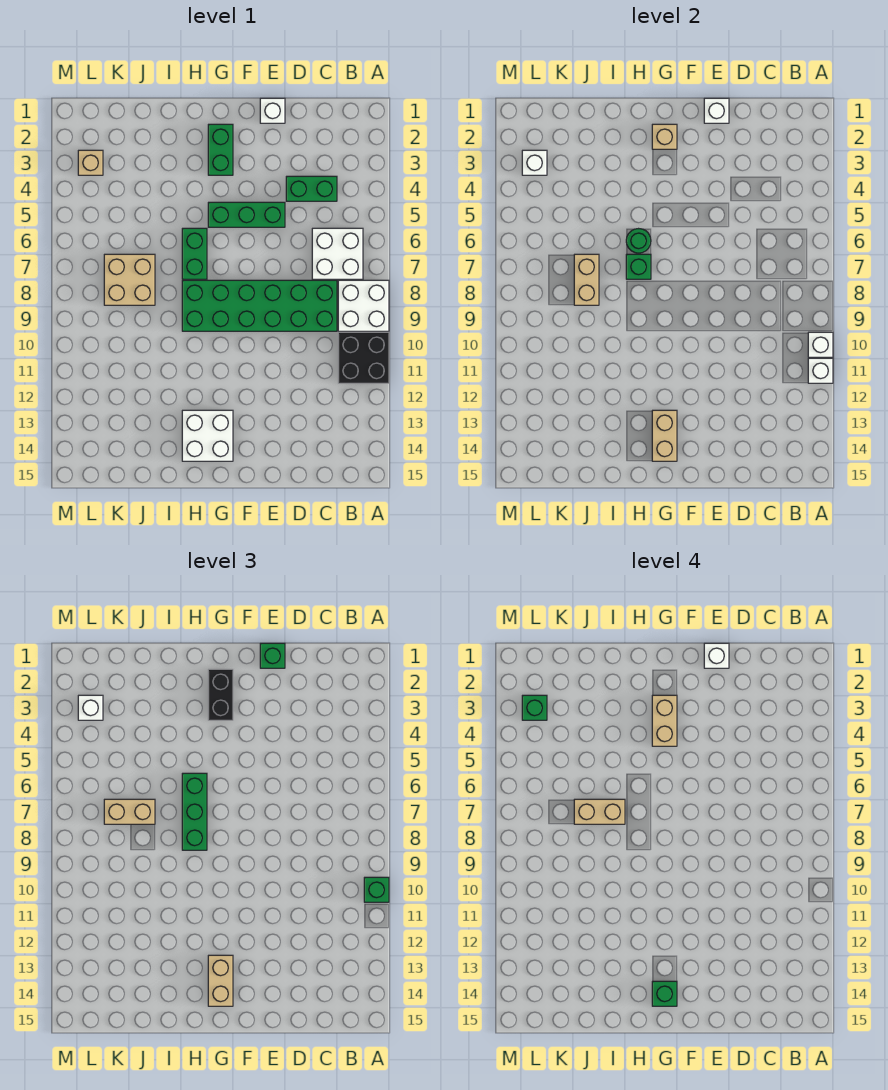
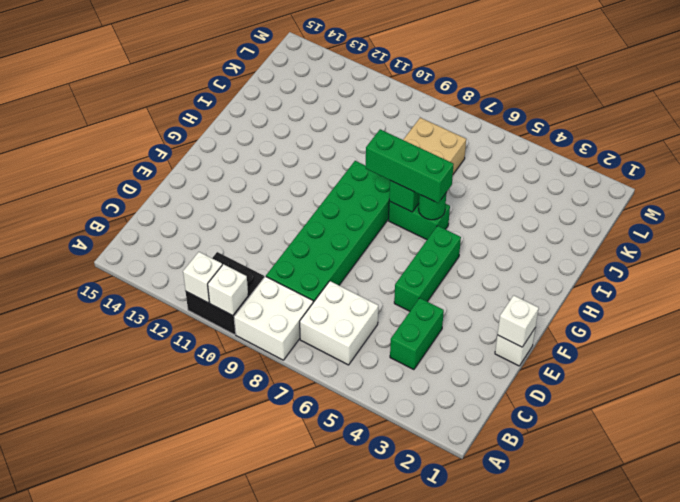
none -> green brick G2:G3 level 1
none -> white brick G13:H14 level 1
none -> tan brick L3 level 1
none -> tan brick G2 level 2

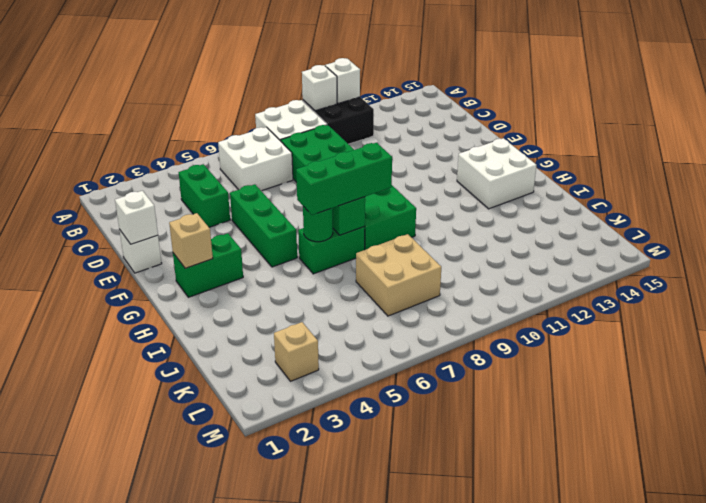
none -> tan brick G13:G14 level 2
none -> tan brick J7:J8 level 2
none -> white brick L3 level 2
none -> green brick A10 level 3

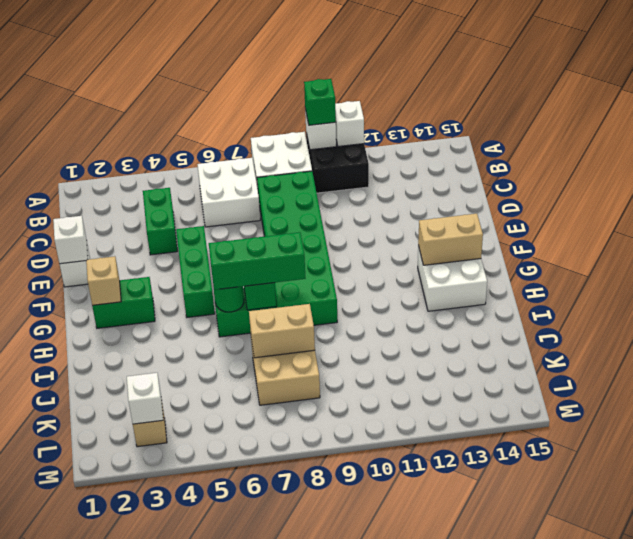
none -> green brick E1 level 3
none -> black brick G2:G3 level 3
none -> tan brick G13:G14 level 3
none -> tan brick J7:K7 level 3

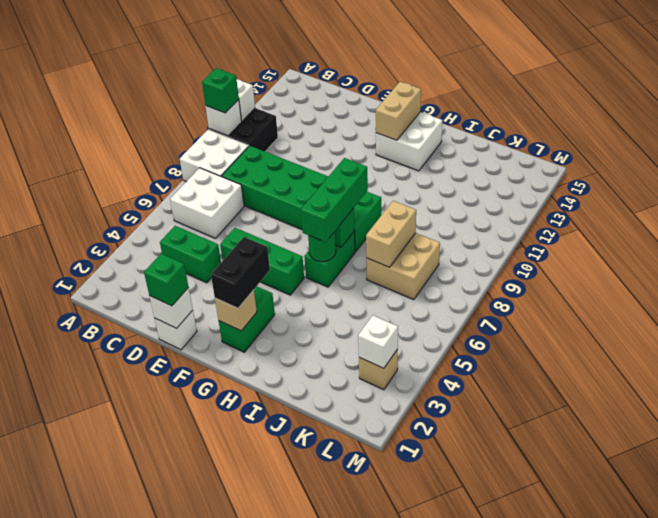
none -> tan brick G13:G14 level 3
none -> tan brick J7:K7 level 3
none -> white brick L3 level 3
none -> white brick E1 level 4

